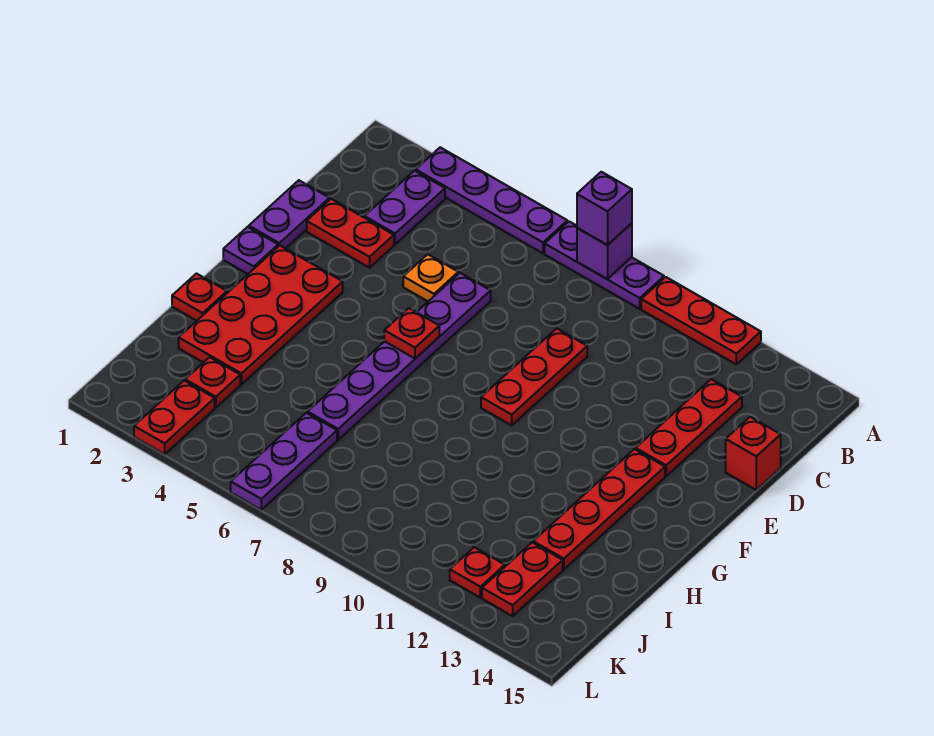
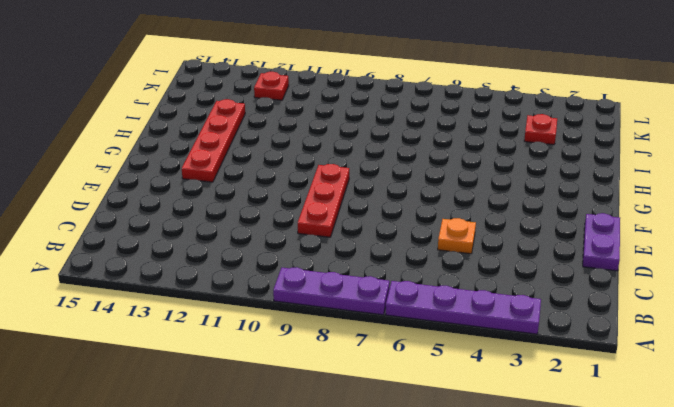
none -> red plate A10:A12 level 1
none -> purple plate B3:C3 level 1
none -> red plate C13:E13 level 1

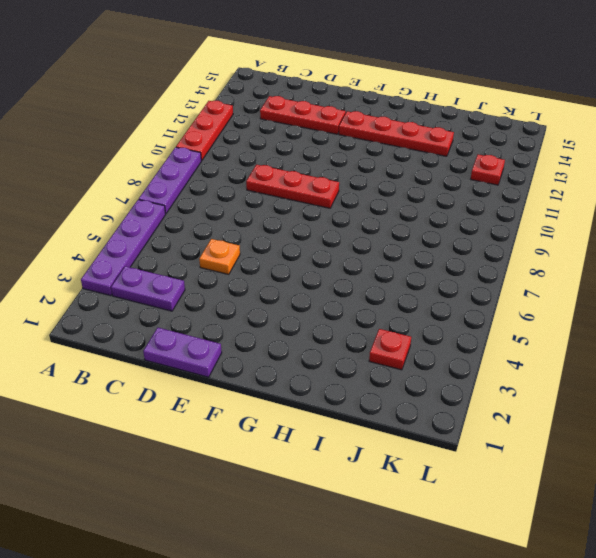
none -> red plate D2:D3 level 1
none -> purple plate D6:I6 level 1
none -> red brick D15 level 1

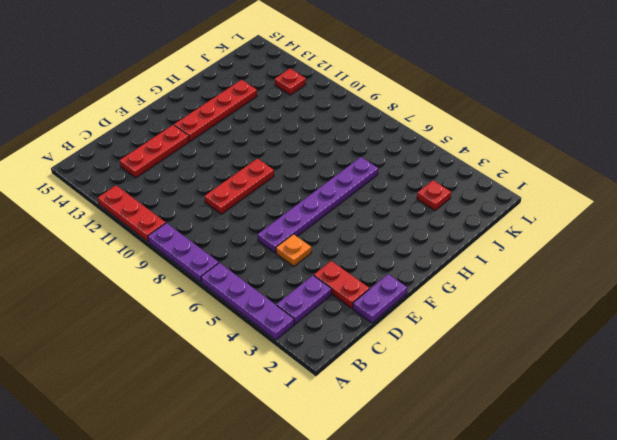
none -> red brick D15 level 1
none -> purple plate F1 level 1
none -> red plate F2:I3 level 1

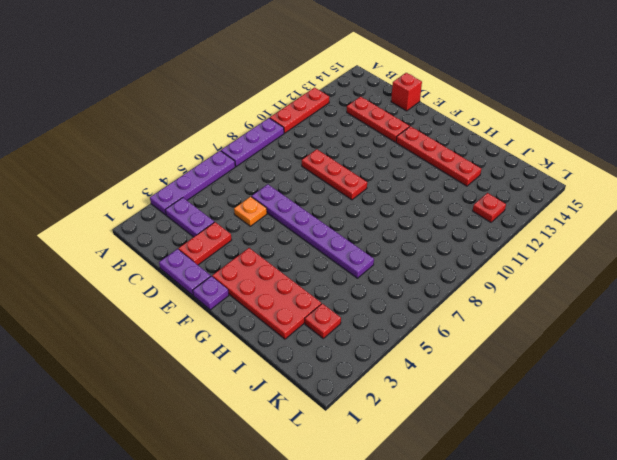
none -> red plate H1 level 1
none -> purple plate J6:L6 level 1
none -> red plate J13:K13 level 1

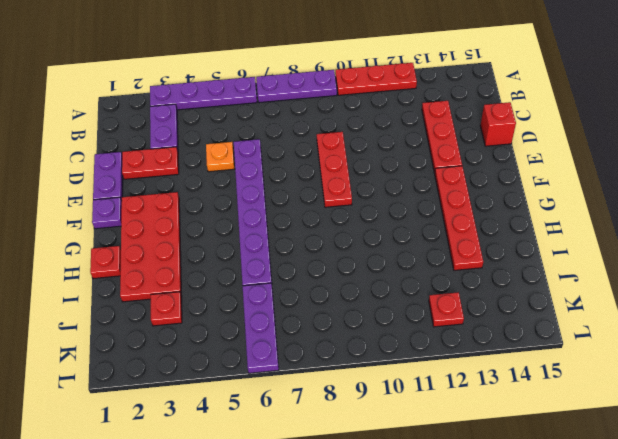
none -> red plate J13:K13 level 1
none -> red plate K3:L3 level 1
none -> purple brick A8 level 2

